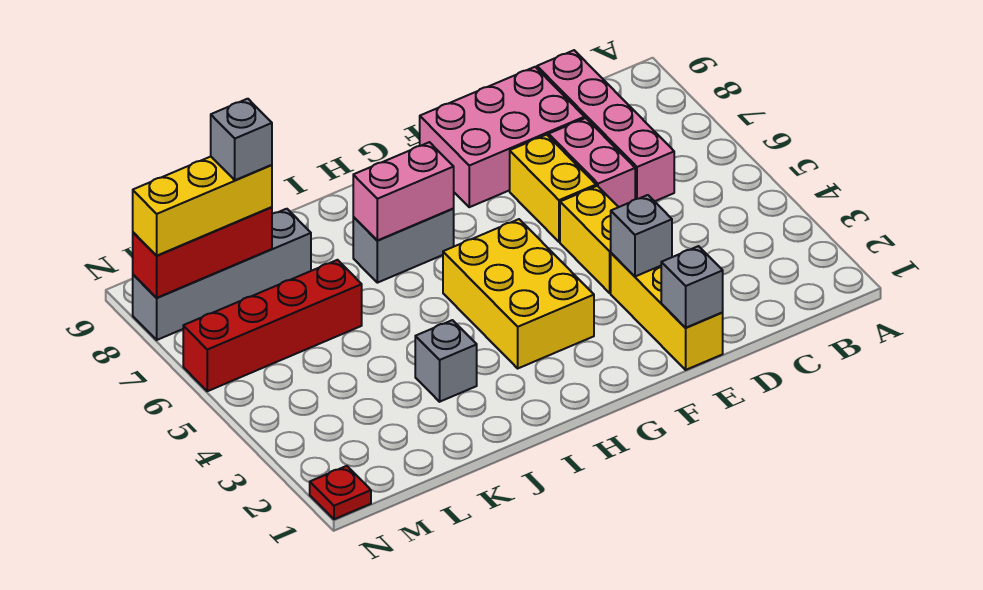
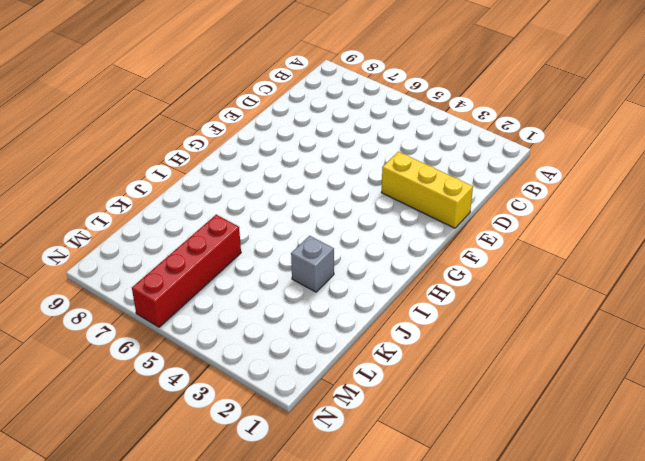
none -> pink brick C6:C9 level 1
none -> pink brick D6:D7 level 1
none -> pink brick D8:F9 level 1

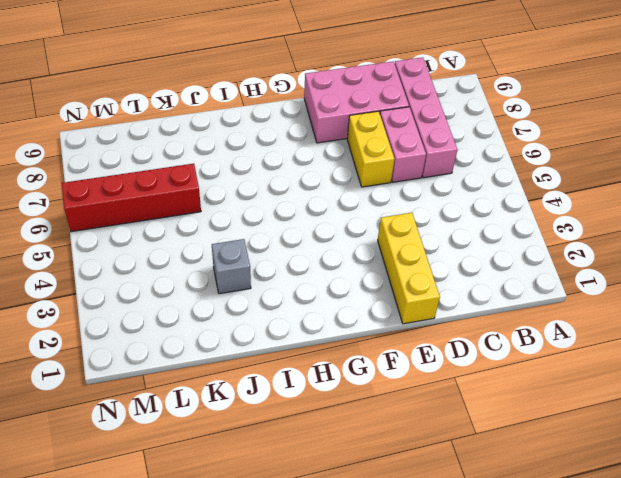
none -> yellow brick E4:E5 level 1
none -> yellow brick G3:H5 level 1
none -> grey brick H7:I7 level 1

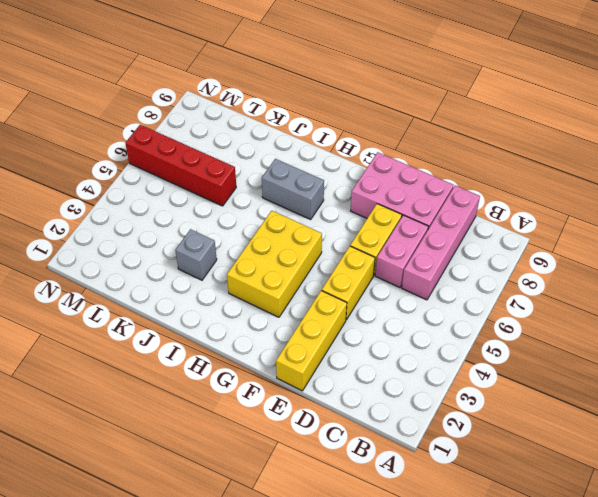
none -> grey brick K8:N8 level 1
none -> red plate N1 level 1
none -> grey brick E1 level 2

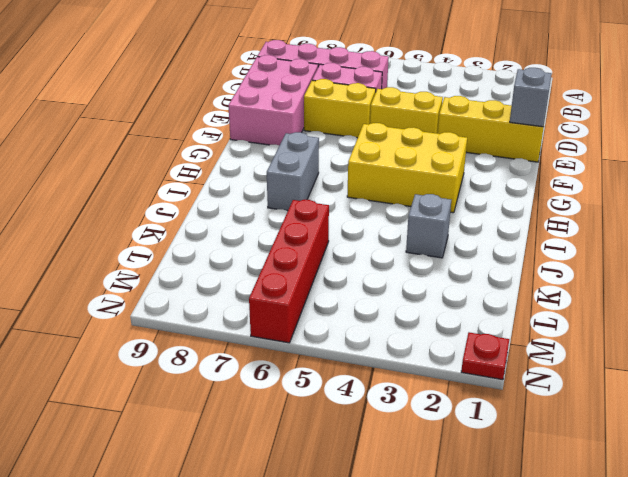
none -> grey brick K8:N8 level 1
none -> grey brick E3 level 2
none -> pink brick H7:I7 level 2

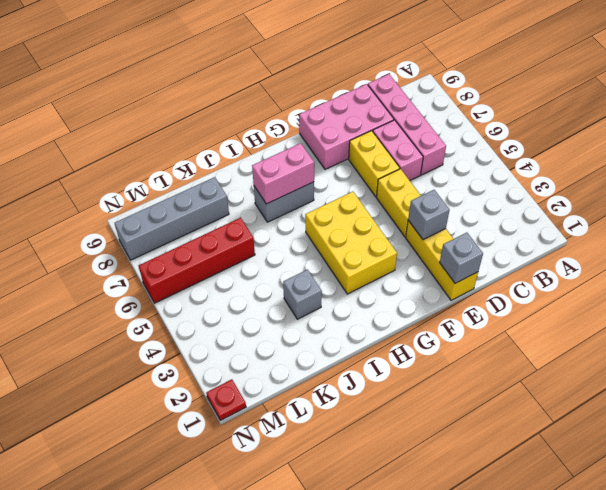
none -> red brick L8:N8 level 2
none -> yellow brick L8:N8 level 3
none -> grey brick L8 level 4

